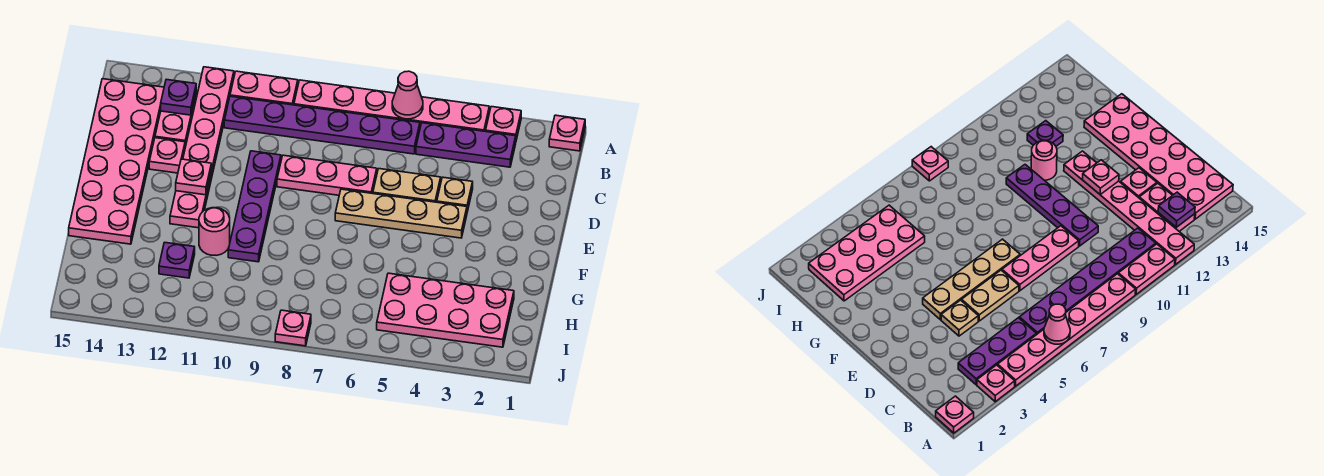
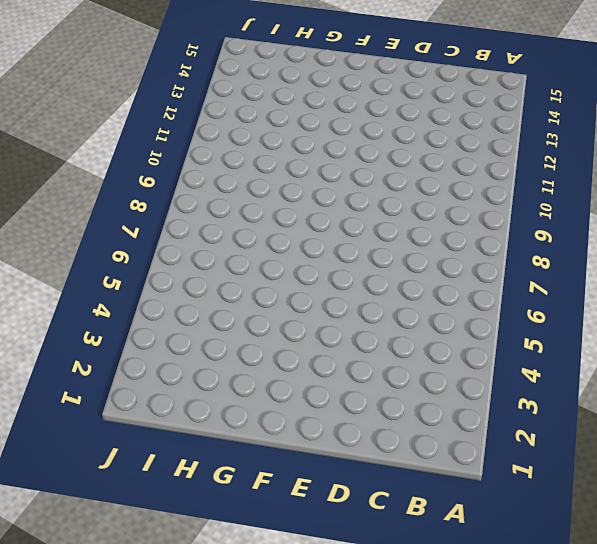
none -> pink plate A1 level 1
none -> pink plate A3 level 1
none -> pink plate A4:A9 level 1

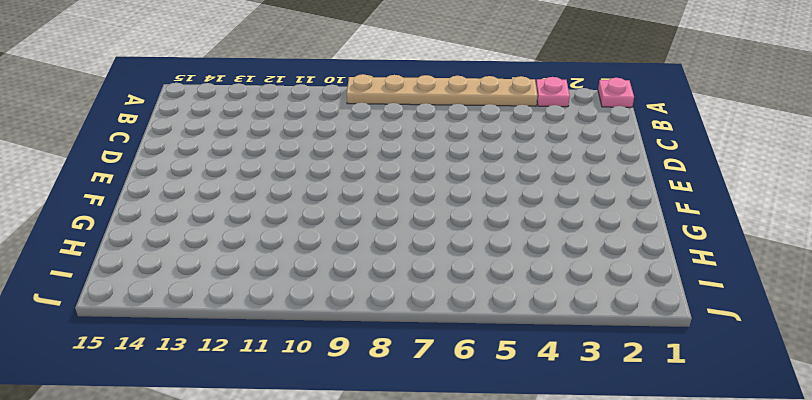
tan plate A4:A9 level 1 -> pink plate A4:A9 level 1
none -> pink plate A10:A11 level 1
none -> pink plate A12:F12 level 1
none -> purple plate B3:B5 level 1

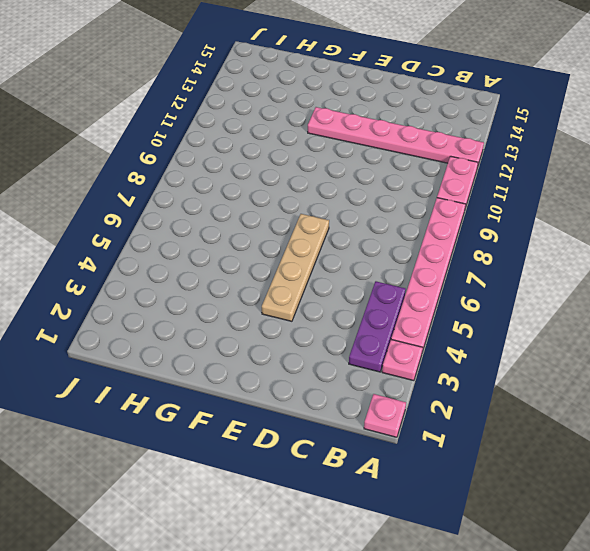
none -> purple plate B6:B11 level 1
none -> pink plate B13:C13 level 1
none -> pink plate B14:G15 level 1

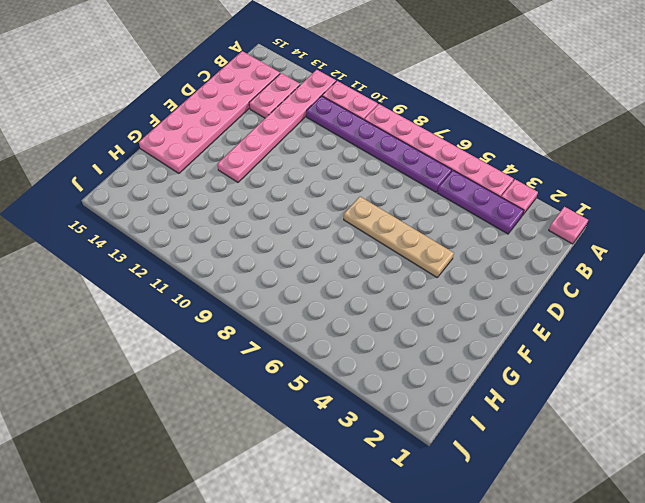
none -> tan plate D4 level 1
none -> tan plate D5:D6 level 1
none -> pink plate D7:D9 level 1

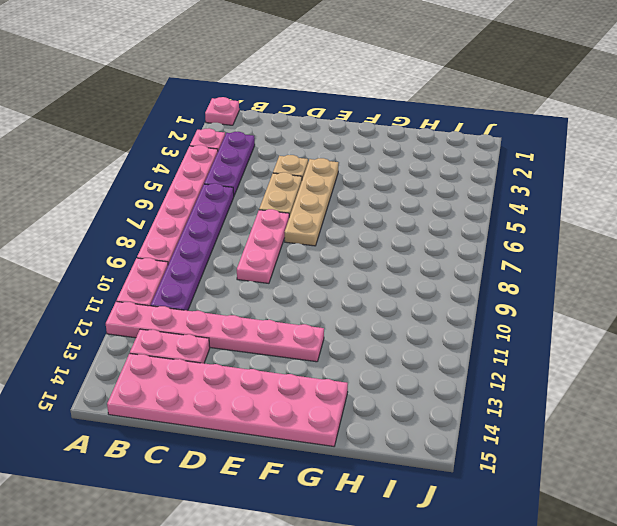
none -> purple plate D10:G10 level 1
none -> pink plate D13 level 1
none -> pink round brick G11 level 1

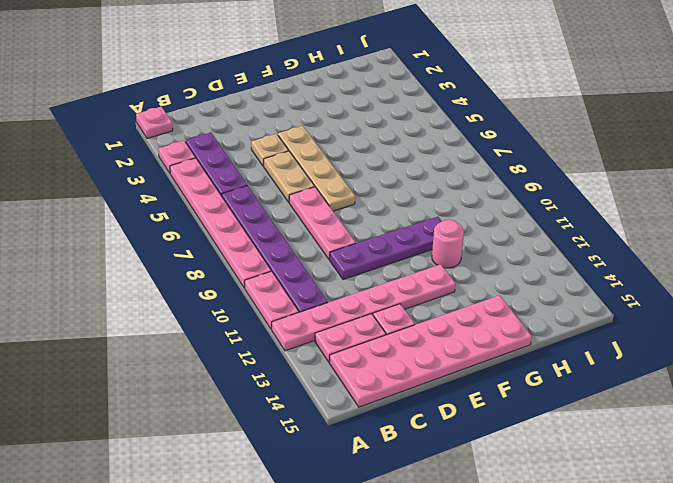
none -> pink plate H2:I5 level 1
none -> purple plate H12 level 1
none -> pink plate J8 level 1

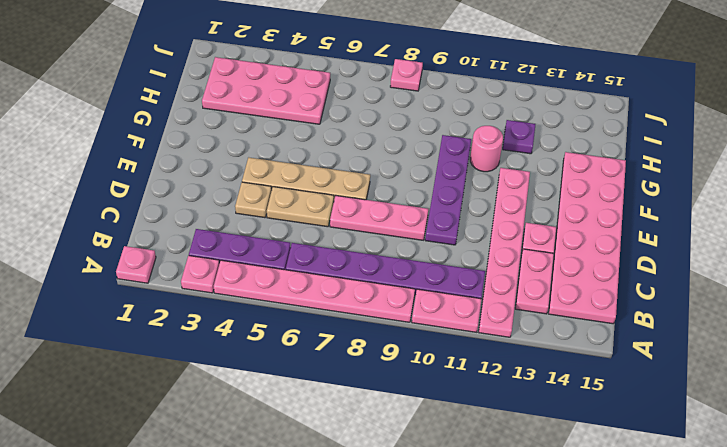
none -> pink cone A6 level 2
none -> purple plate B13 level 2
none -> pink plate E12 level 2

